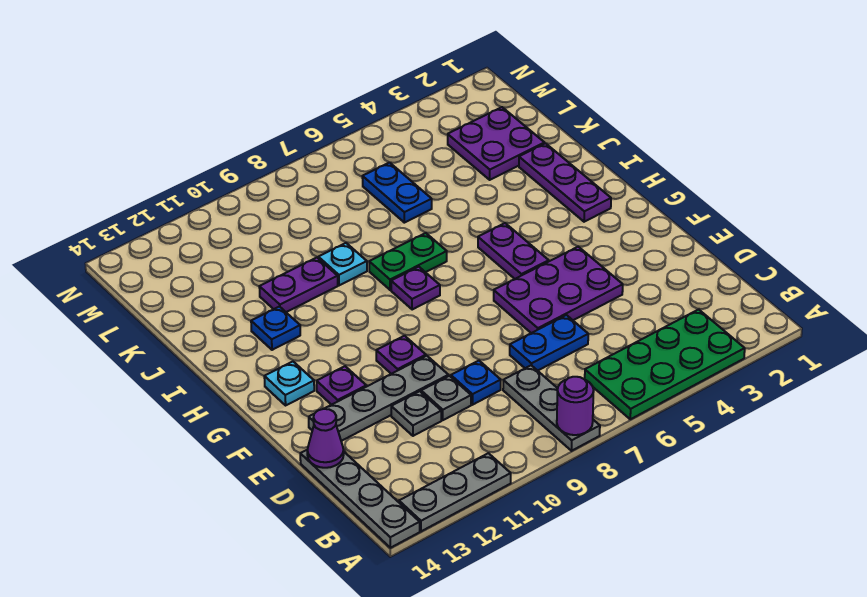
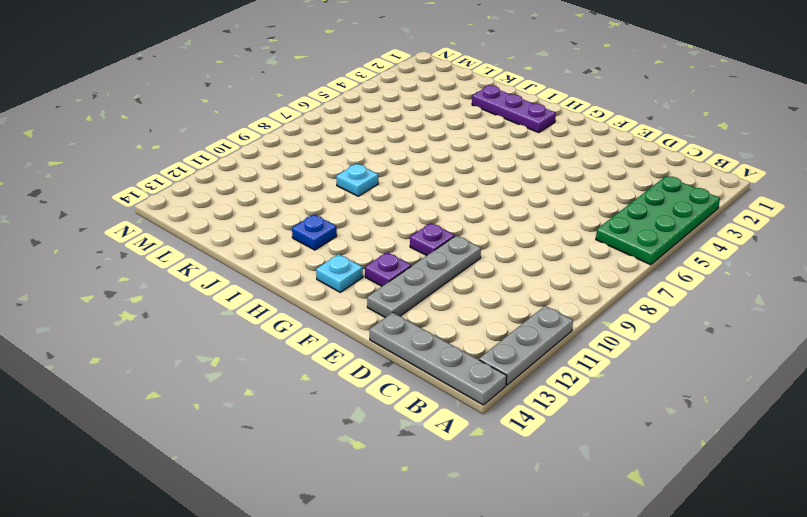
none -> grey plate A8:C8 level 1
none -> blue plate D6:D7 level 1
none -> blue plate D9 level 1

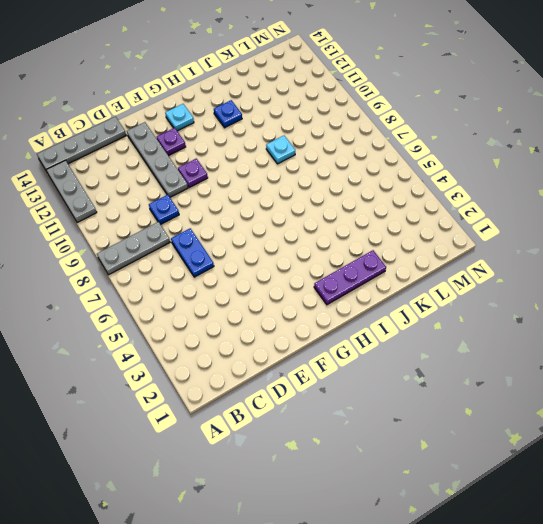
none -> green plate A3:B6 level 1
none -> grey plate D10 level 1
none -> grey plate D11 level 1

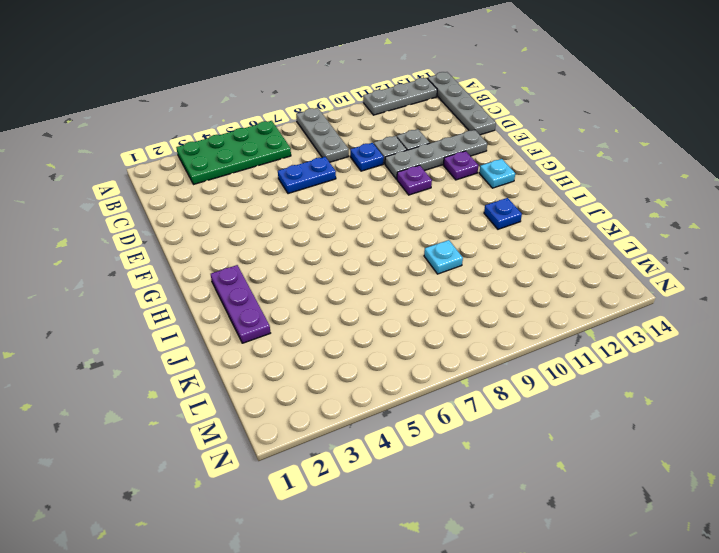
none -> purple plate E4:F6 level 1
none -> purple plate G5:H5 level 1
none -> purple plate H8 level 1

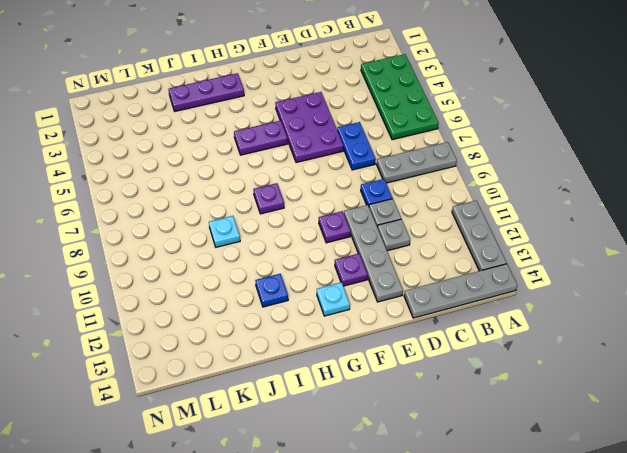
none -> green plate I7:I8 level 1
none -> purple plate J10:J11 level 1
none -> purple plate K2:L3 level 1

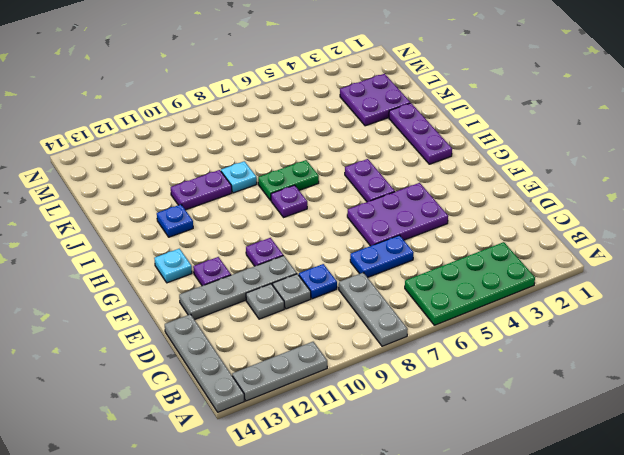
none -> blue plate K6:L6 level 1
none -> purple round brick A8 level 2
none -> purple cone D14 level 2

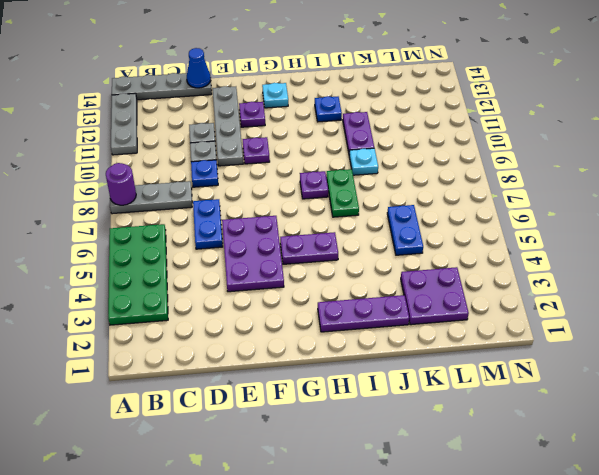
blue cone D14 level 2 -> purple cone D14 level 2
blue plate K5:K6 level 1 -> blue plate K6:L6 level 1

